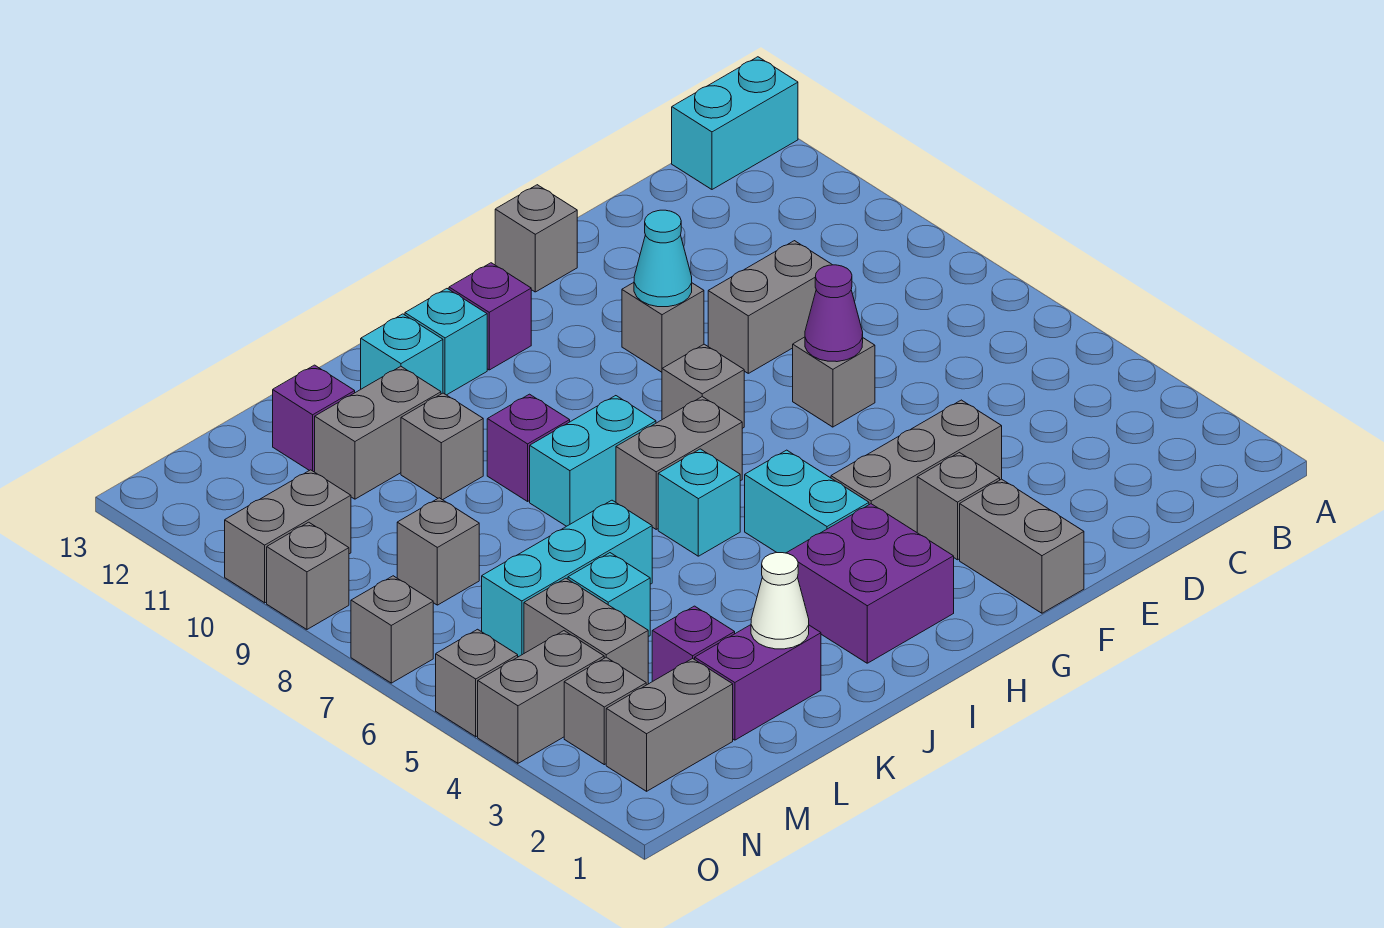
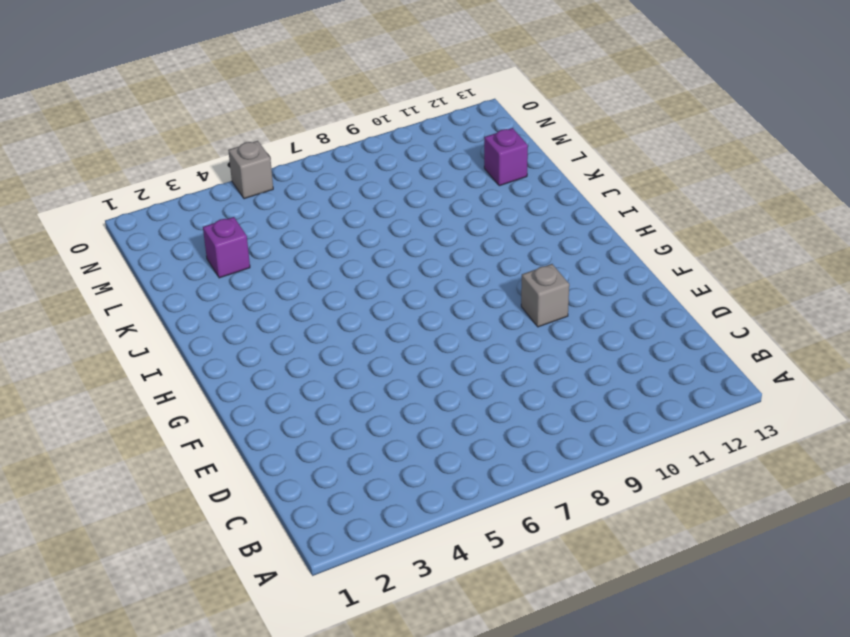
none -> cyan brick A13:B13 level 1
none -> grey brick D9:E9 level 1
none -> grey brick E4:G4 level 1
none -> grey brick E7 level 1

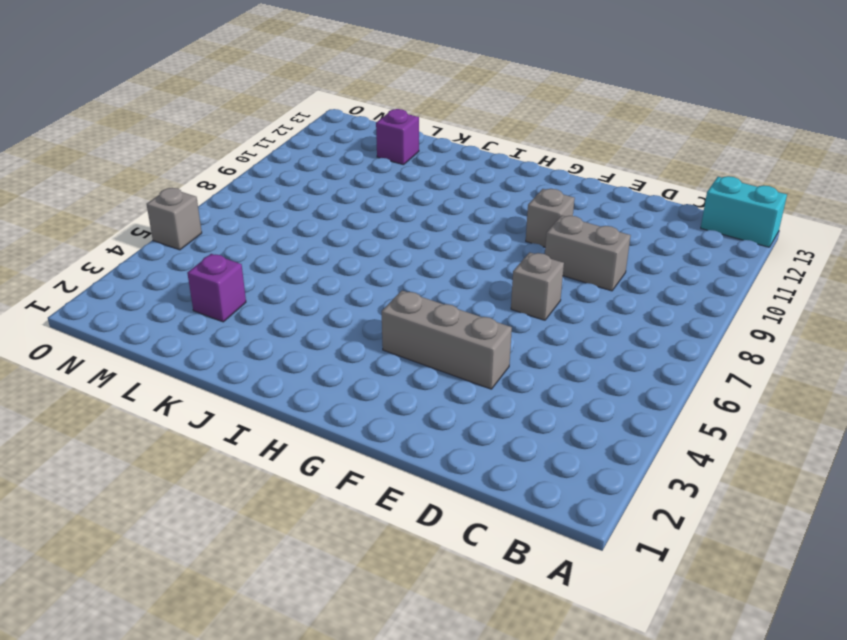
none -> grey brick F1:F2 level 1
none -> grey brick F3 level 1
none -> grey brick F13 level 1
none -> grey brick G8 level 1

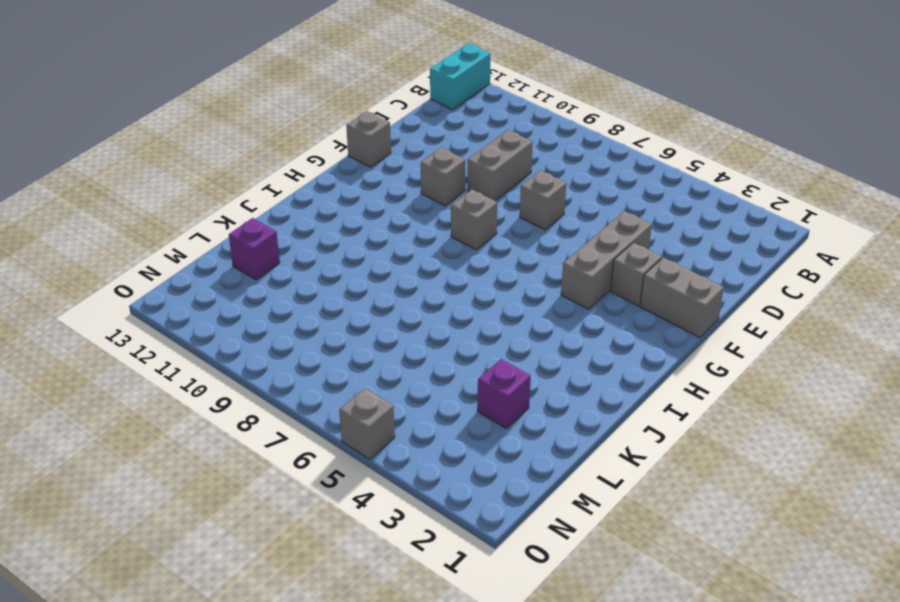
none -> purple brick H2:I3 level 1
none -> cyan brick H4:H5 level 1
none -> grey brick H7:I7 level 1
none -> purple brick H12 level 1

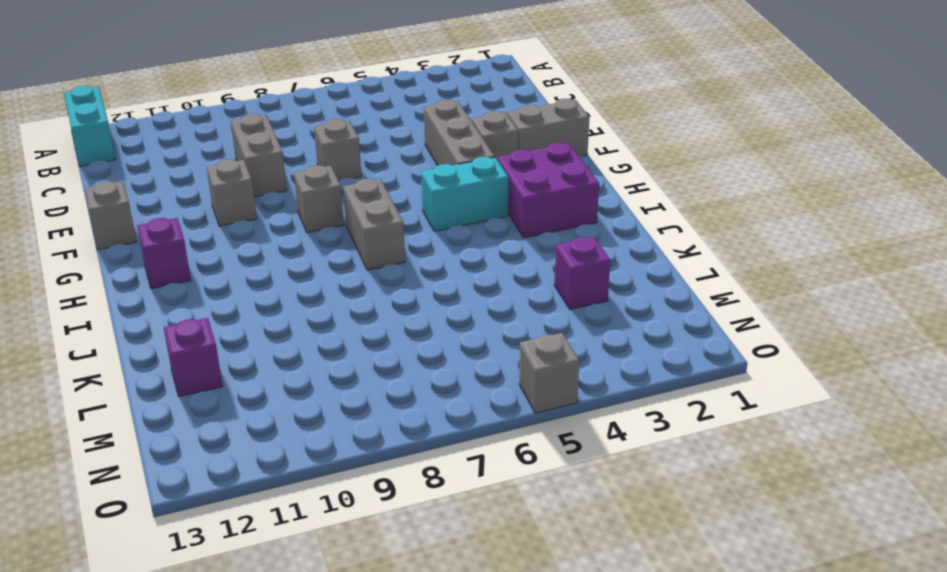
none -> cyan brick I6 level 1
none -> cyan brick I8:J8 level 1
none -> cyan brick I12 level 1
none -> purple brick J9 level 1

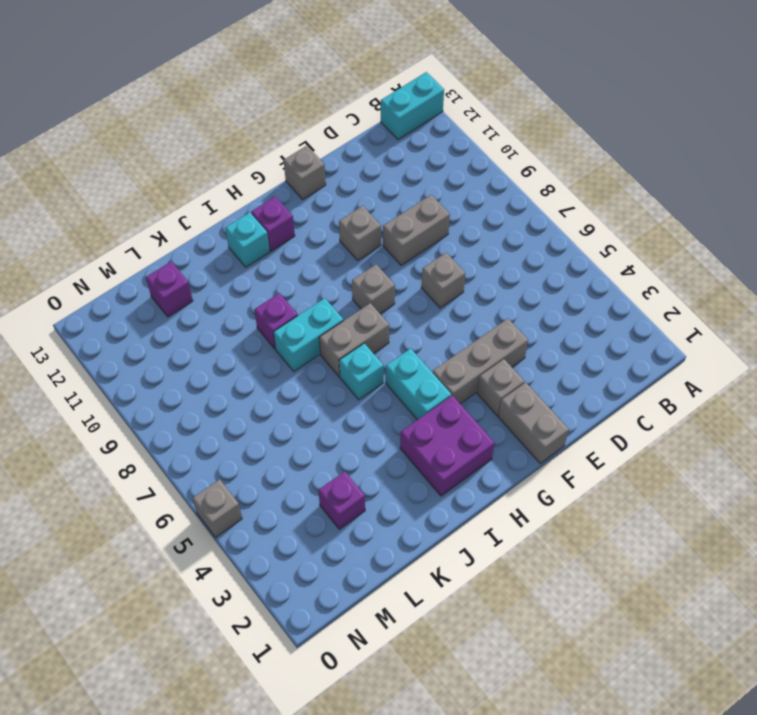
none -> cyan brick J12 level 1
none -> purple brick K2:L2 level 1
none -> cyan brick K6:M6 level 1
none -> grey brick K10 level 1

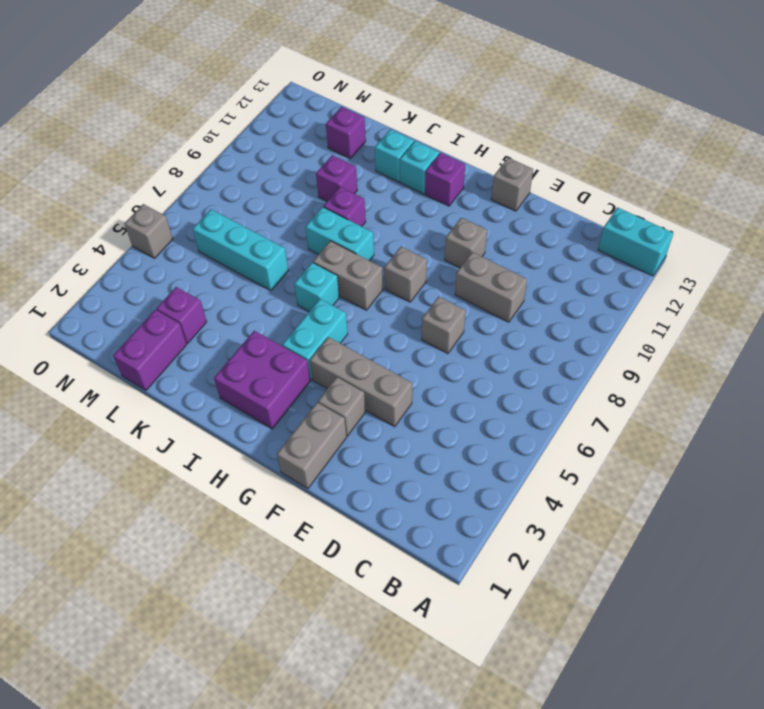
purple brick K10 level 1 -> grey brick K10 level 1
purple brick L1:L2 level 1 -> purple brick K2:L2 level 1
none -> grey brick K11:L11 level 1
none -> cyan brick L5 level 1
none -> grey brick M2:N2 level 1
none -> grey brick M4:M5 level 1

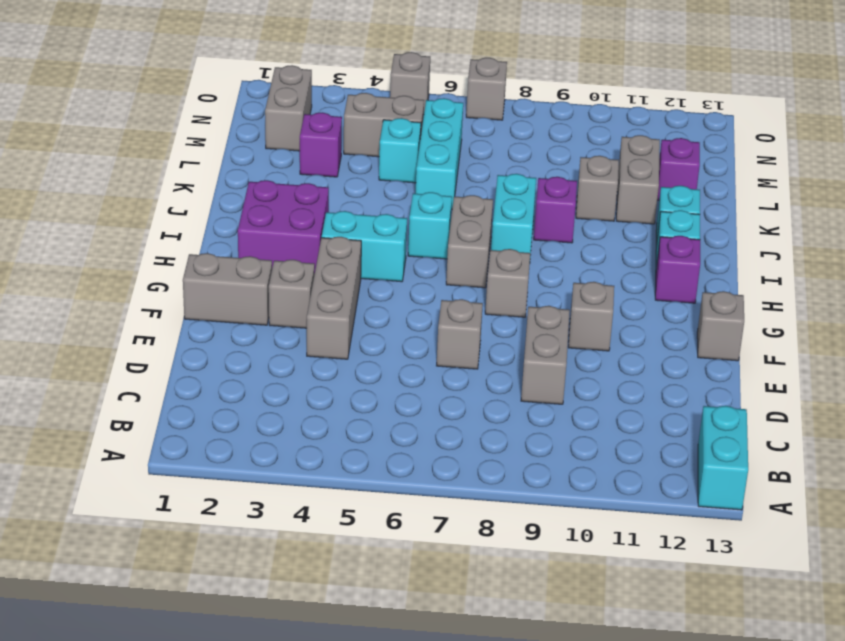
none -> purple brick K2:L2 level 1
none -> grey brick M8 level 1
none -> grey brick N3 level 1
none -> grey brick N4:O4 level 1

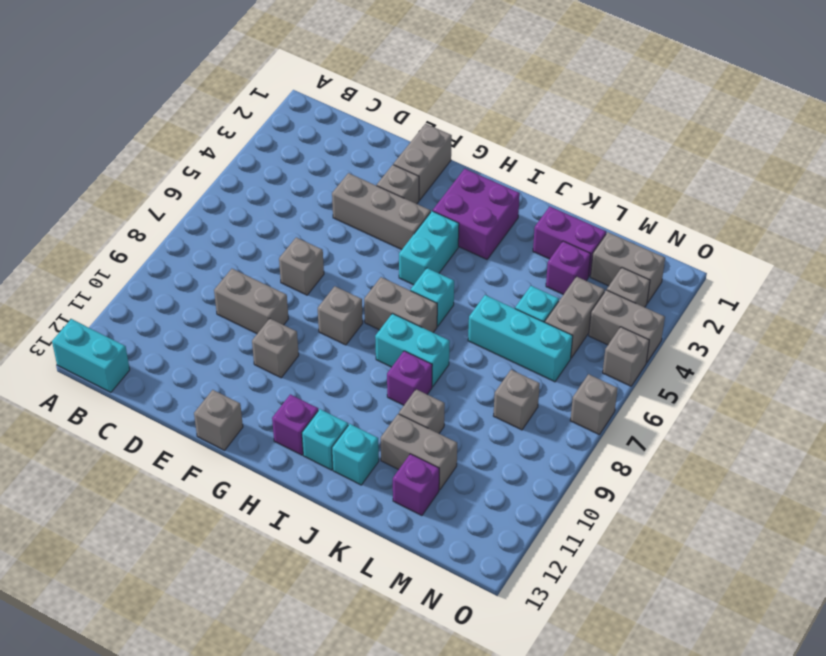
none -> grey brick N10:O10 level 1
none -> grey brick O9 level 1
none -> purple cone E7 level 2
none -> cyan cone F10 level 2

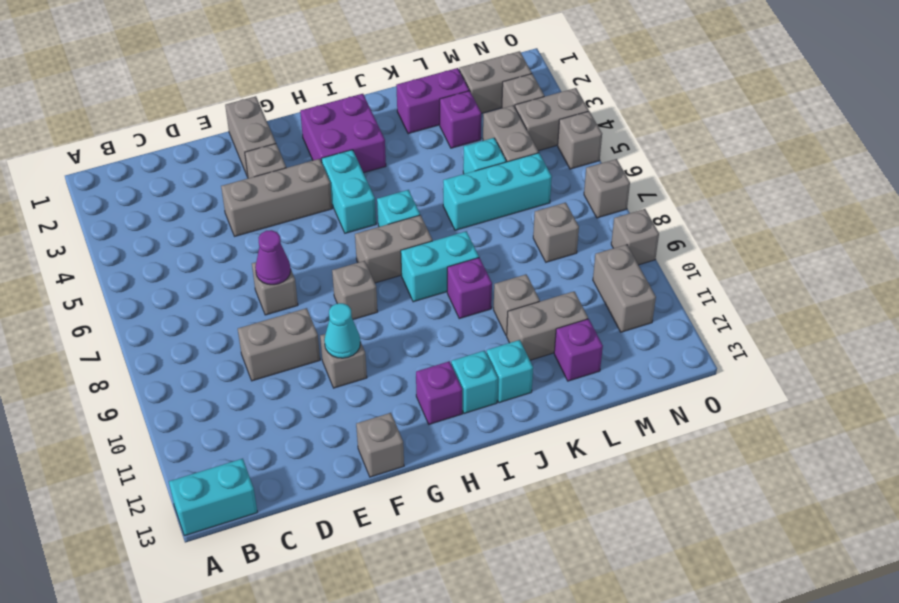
grey brick N10:N11 level 1 -> grey brick N10:O10 level 1
none -> white cone K2 level 2

